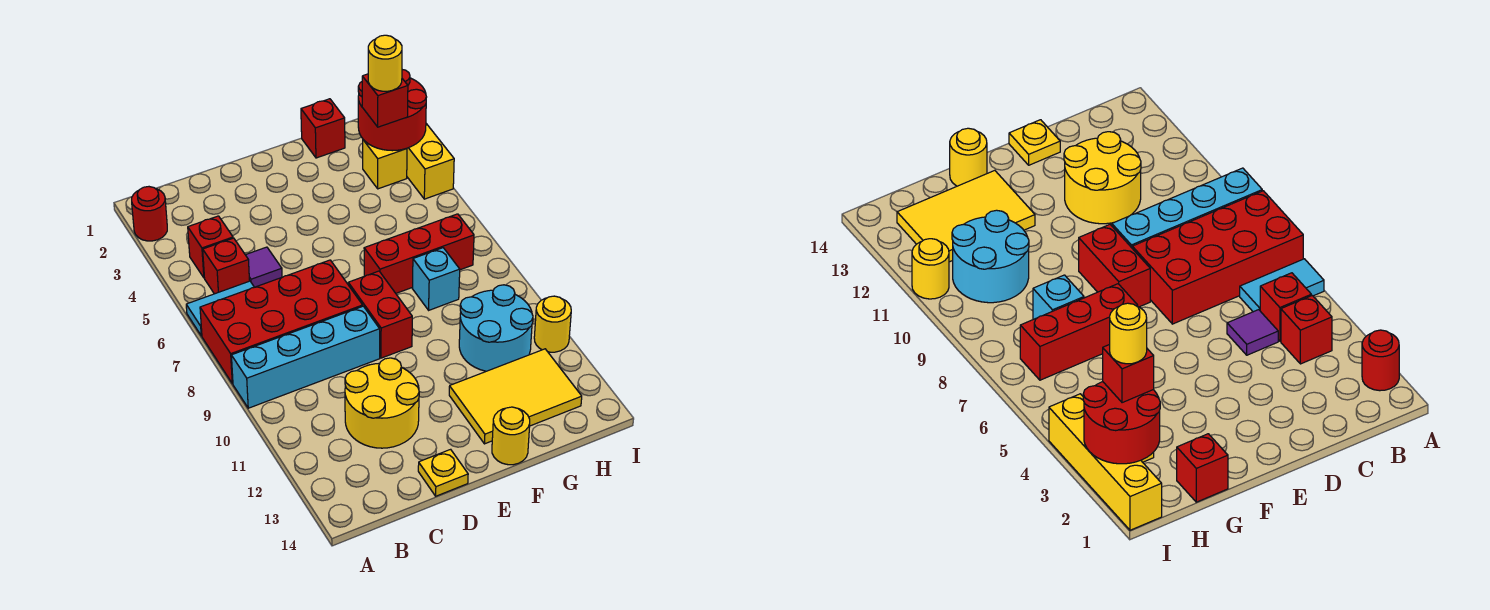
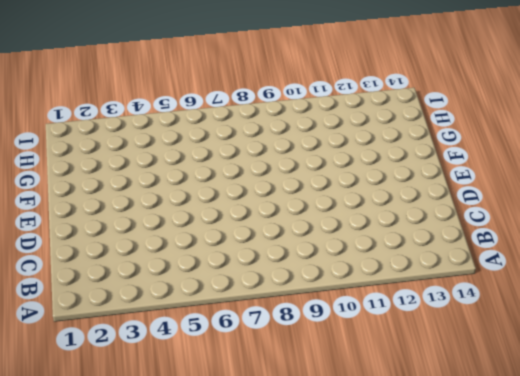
none -> red round brick A2 level 1
none -> cyan tile A6:B6 level 1
none -> red brick A7:D8 level 1

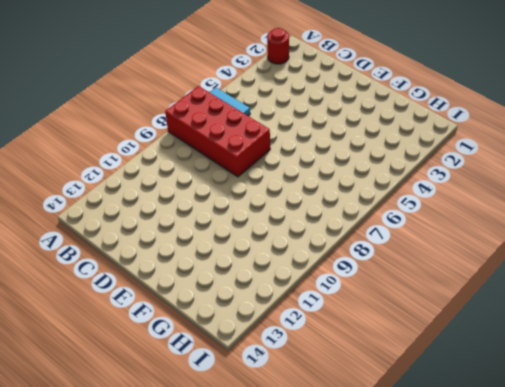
none -> cyan brick A9:D9 level 1
none -> red brick B4 level 1
none -> red brick B5 level 1

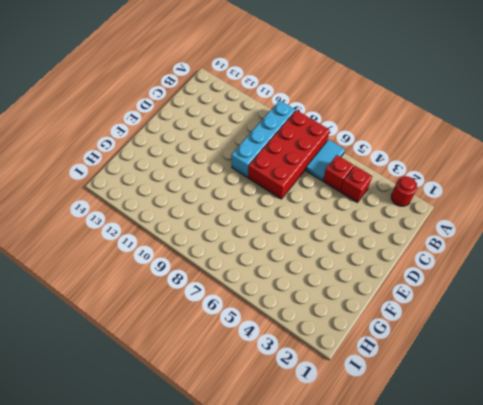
none -> purple tile C5 level 1
none -> yellow round brick C11:D12 level 1
none -> yellow plate D14 level 1

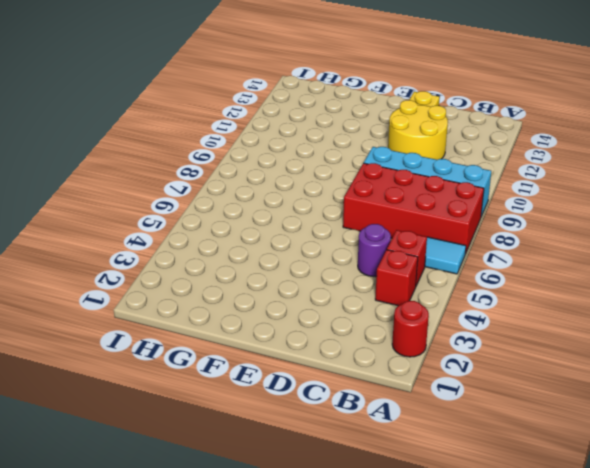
purple round brick C5 level 1 -> purple tile C5 level 1
none -> red brick E8:E9 level 1
none -> red brick F7:H7 level 1
none -> yellow tile F12:H13 level 1

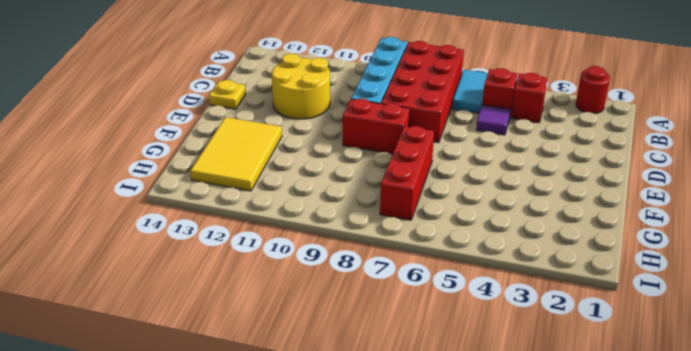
none -> yellow round brick F14 level 1
none -> red brick G1 level 1
none -> cyan brick G8 level 1

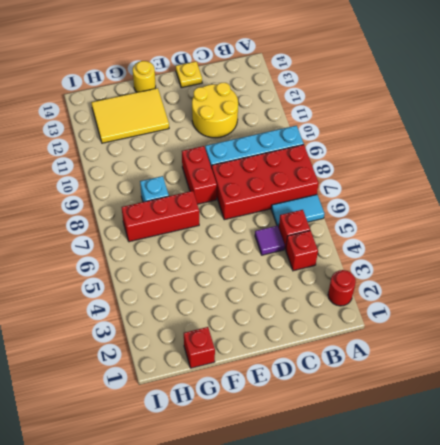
none -> cyan round brick G10:H11 level 1
none -> yellow brick H3 level 1
none -> yellow brick I1:I4 level 1

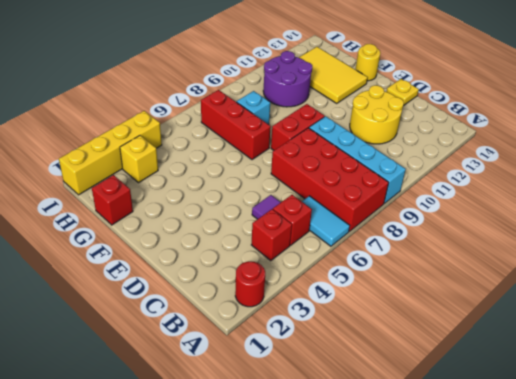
purple round brick G10:H11 level 1 -> cyan round brick G10:H11 level 1
none -> yellow round brick I11 level 1
none -> red round brick H2:I3 level 2
none -> red brick H3 level 3

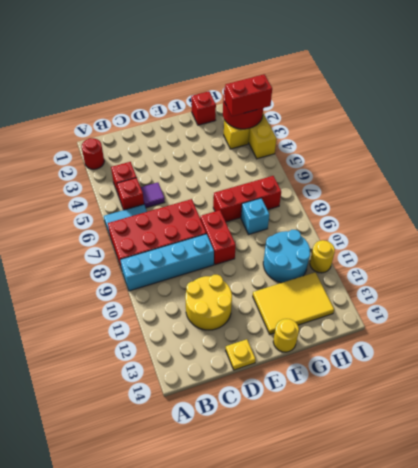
red brick H3:I3 level 3 -> red brick H3 level 3
none -> yellow round brick H3 level 4

